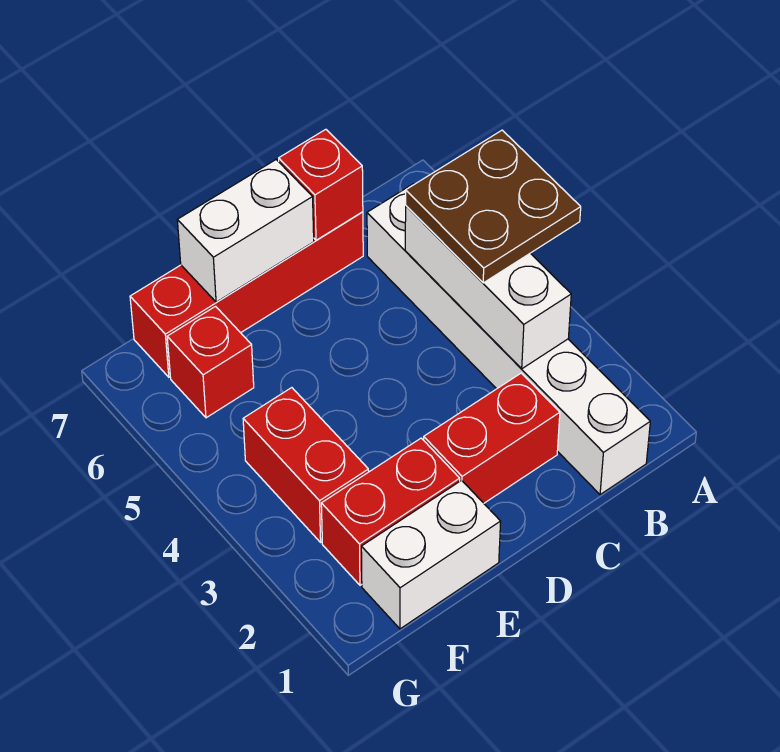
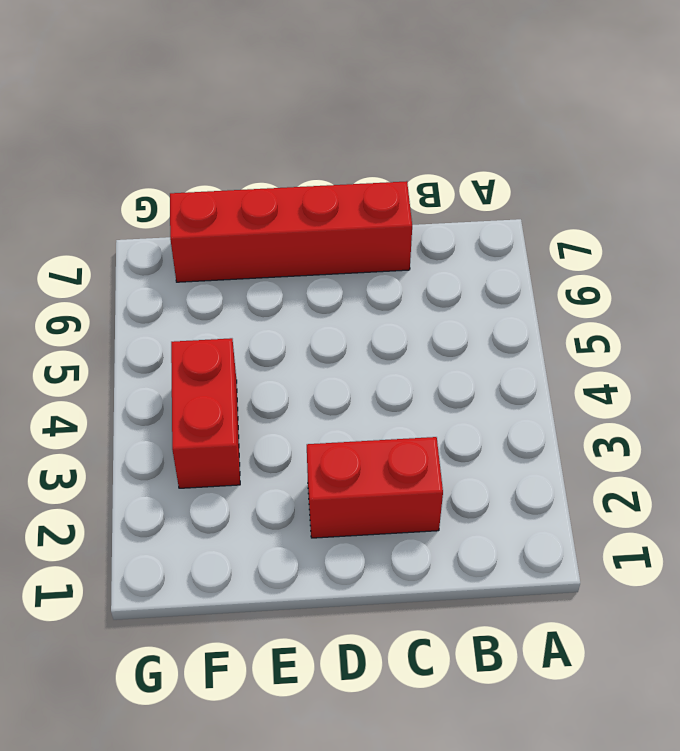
none -> white brick B1:B6 level 1
none -> white brick E1:F1 level 1

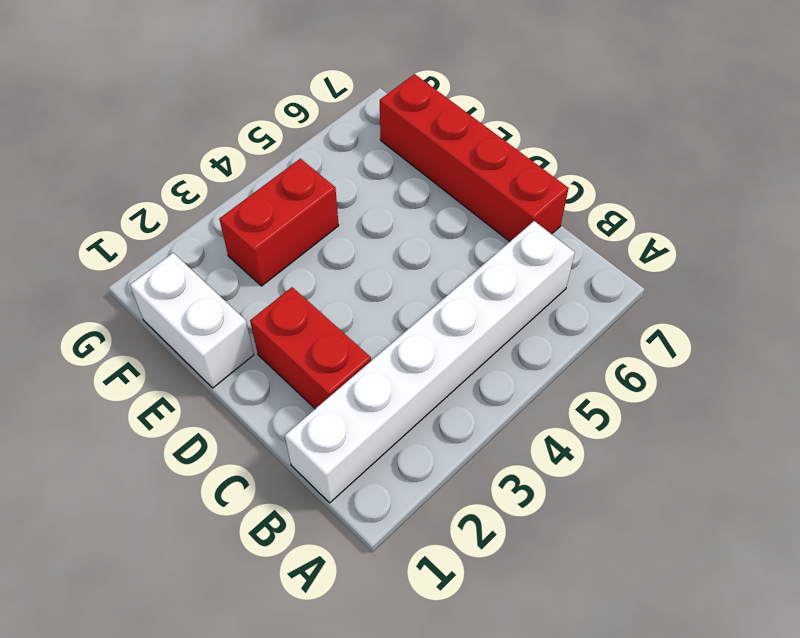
none -> red brick E2:F2 level 1
none -> red brick F6 level 1

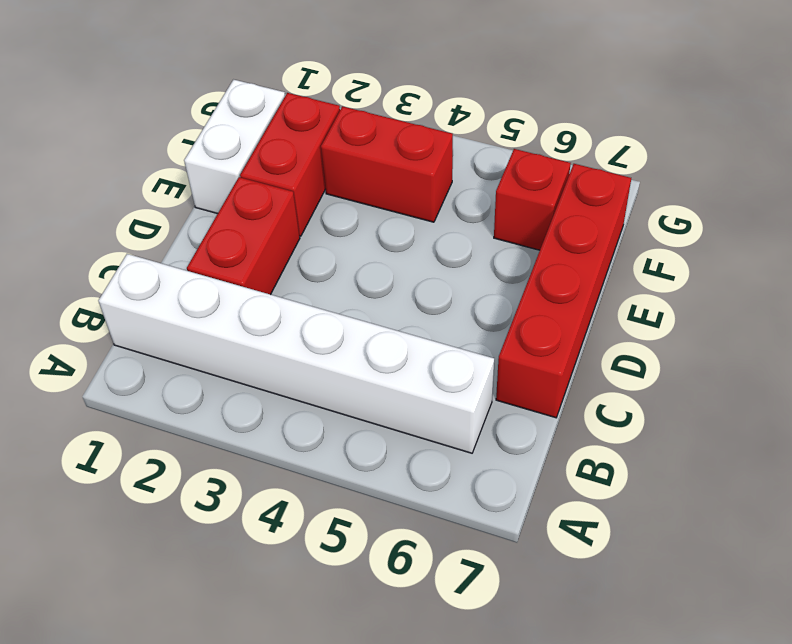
none -> white brick B3:B5 level 2
none -> red brick C7 level 2

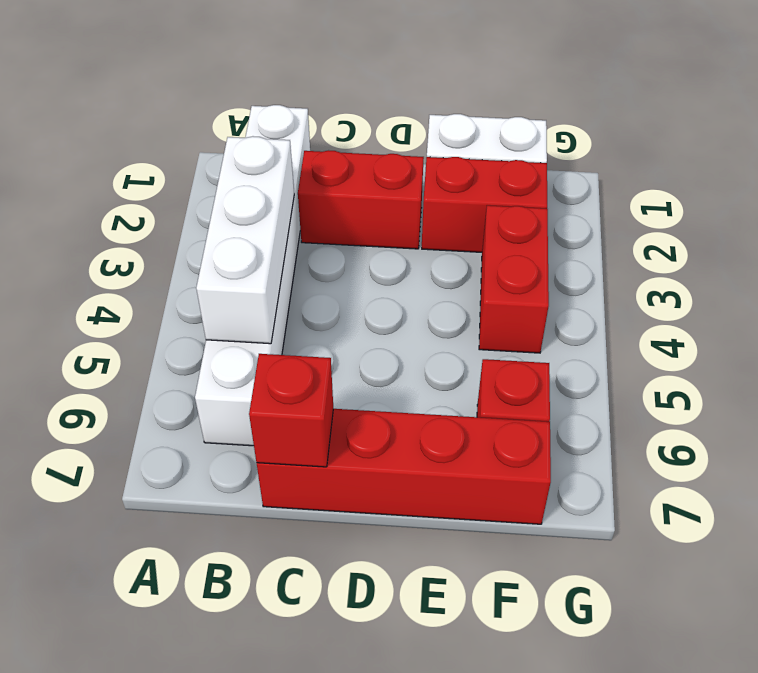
none -> white brick D7:E7 level 2
none -> brown plate A4:B5 level 3

